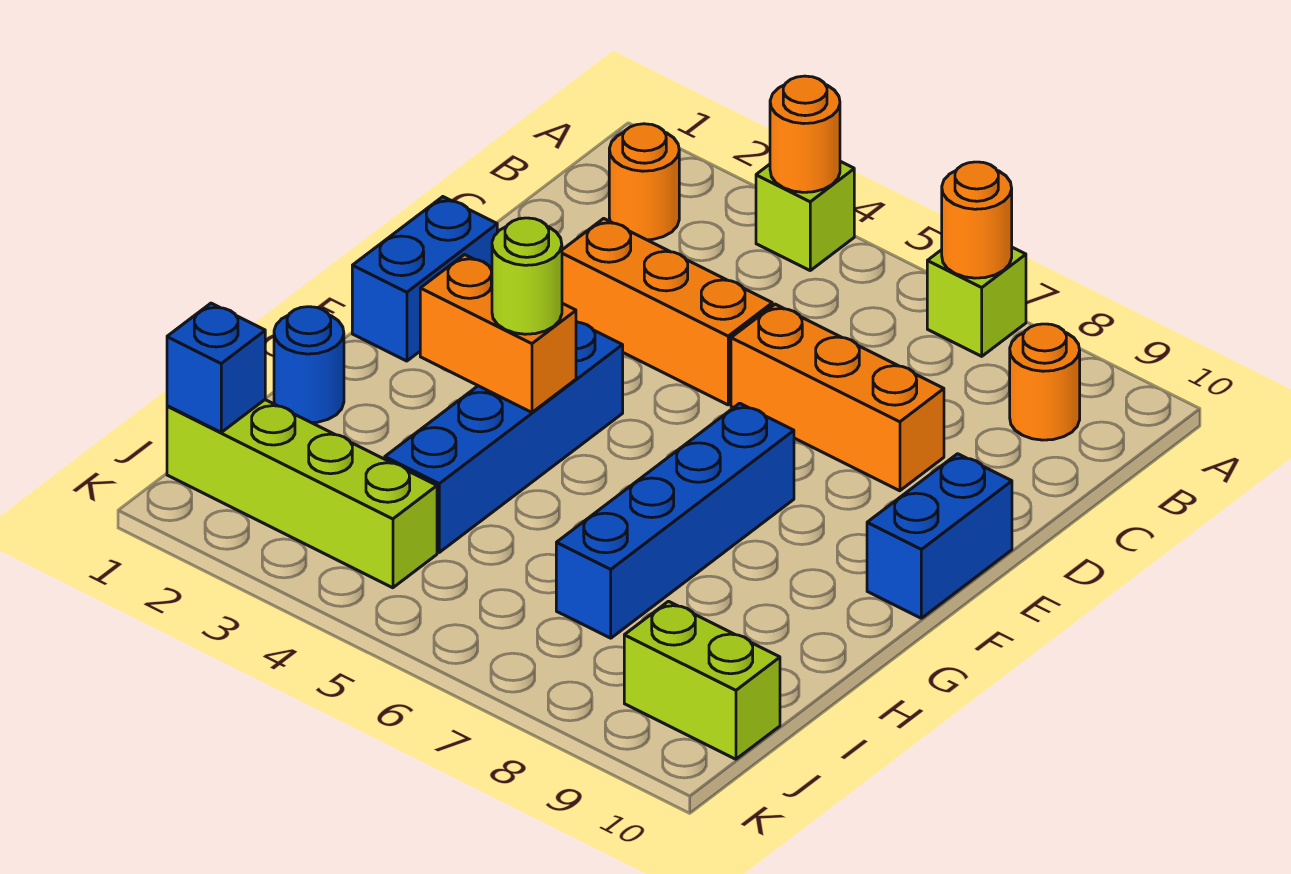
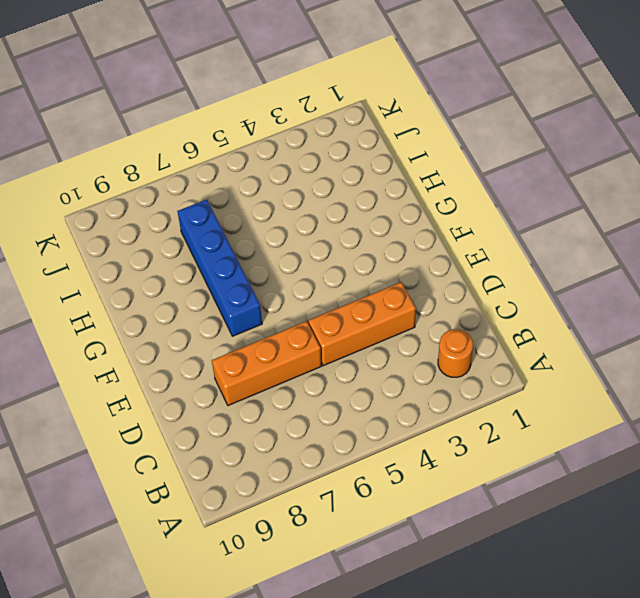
none -> lime brick A4 level 1
none -> lime brick A7 level 1
none -> orange round brick B9 level 1

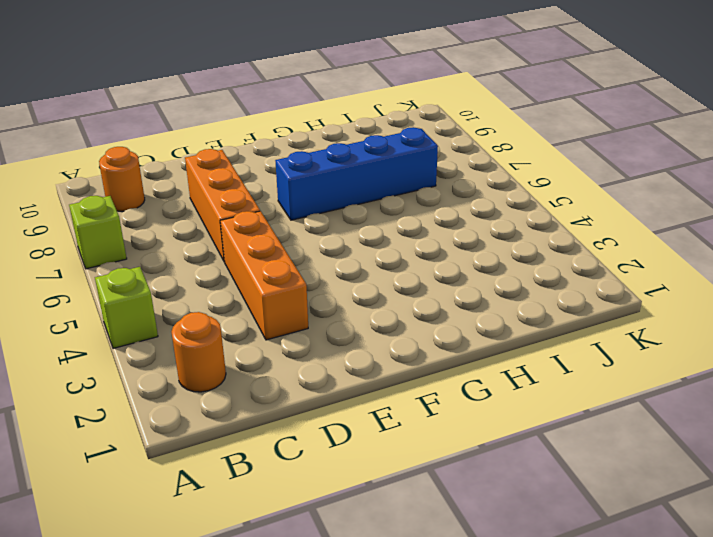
none -> blue brick E1:F1 level 1
none -> blue brick E10:F10 level 1
none -> blue brick F4:I4 level 1

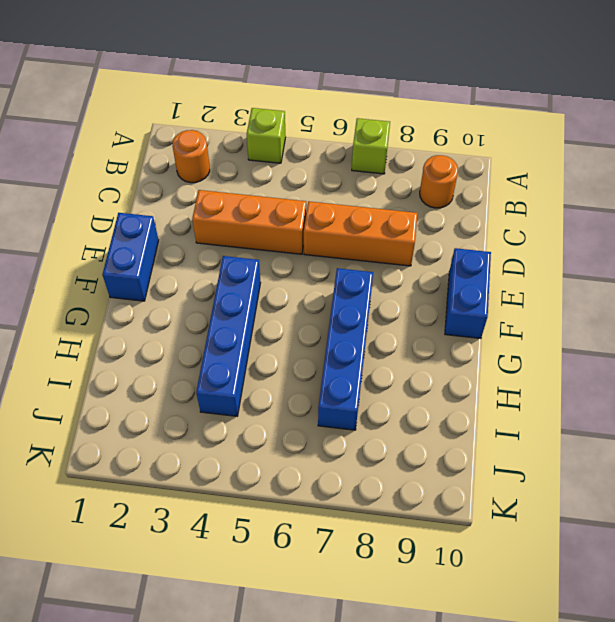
none -> blue round brick H1 level 1
none -> lime brick J1:J4 level 1
none -> lime brick J9:J10 level 1

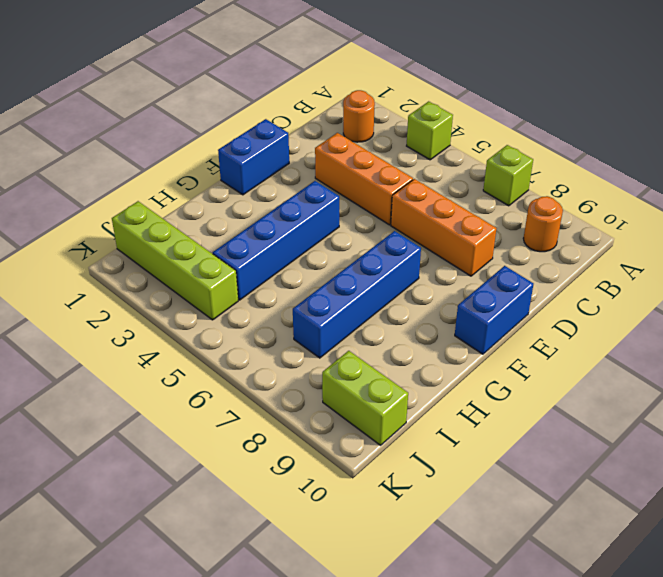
none -> blue round brick H1 level 1
none -> orange round brick A4 level 2
none -> orange round brick A7 level 2

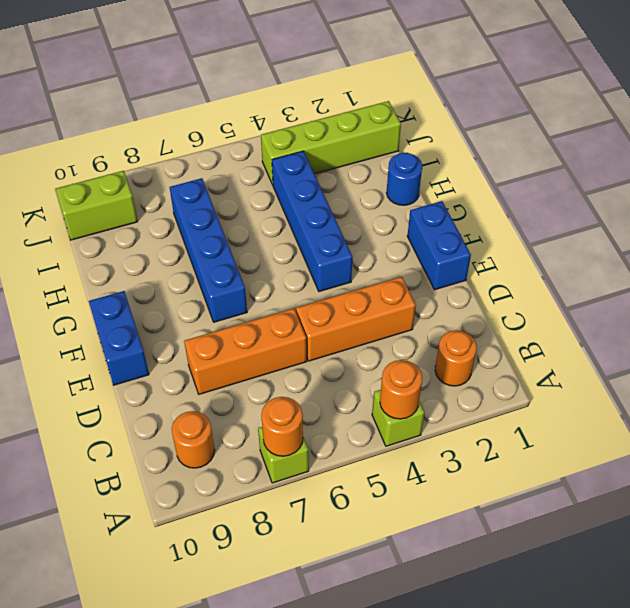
none -> orange brick G3:G4 level 2
none -> blue brick J1 level 2
none -> lime round brick G4 level 3

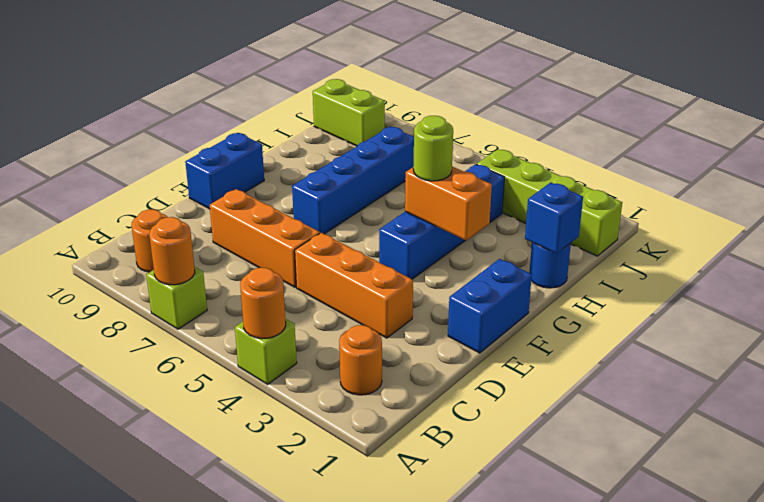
blue brick H1 level 2 -> blue brick J1 level 2

